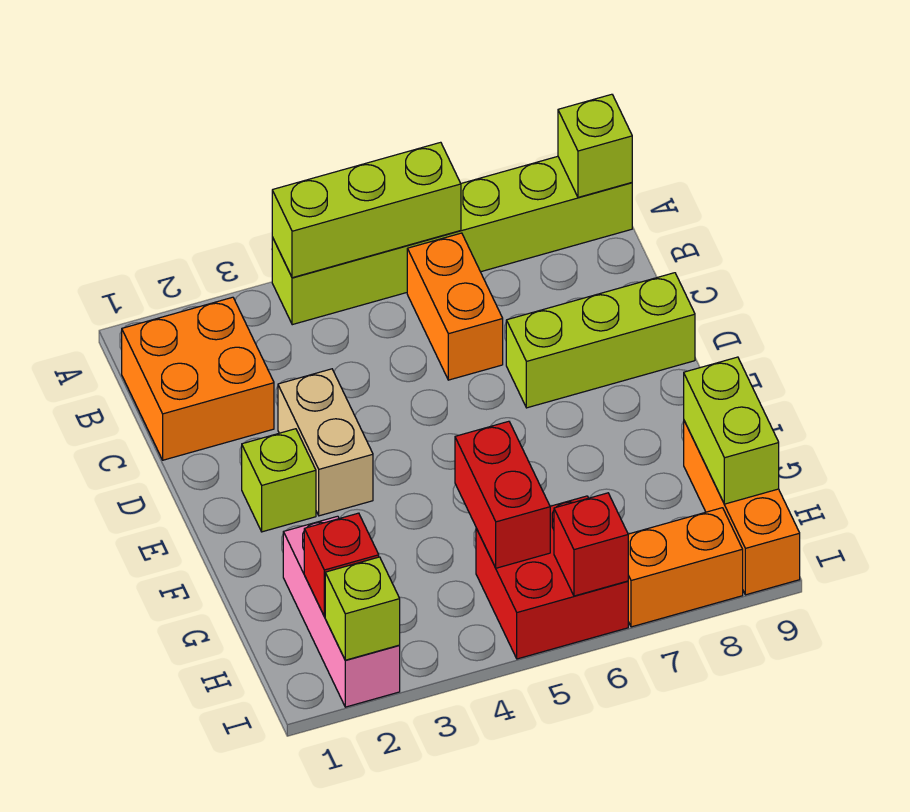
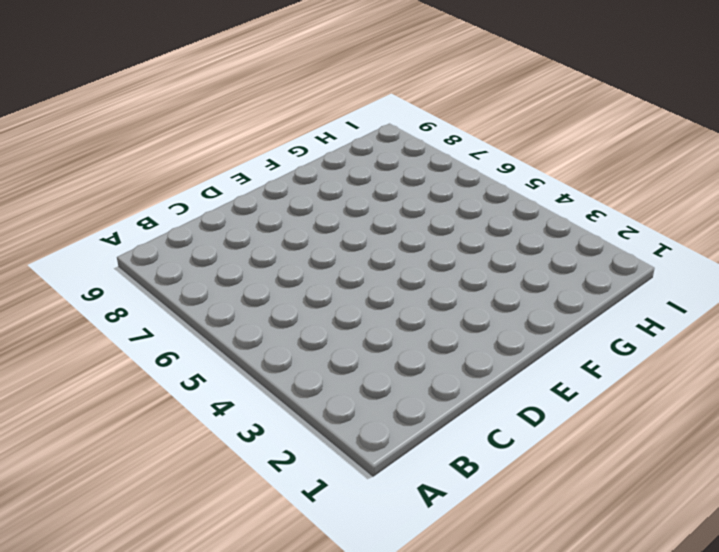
none -> lime brick A4:A9 level 1
none -> orange brick B1:C2 level 1
none -> orange brick B6:C6 level 1

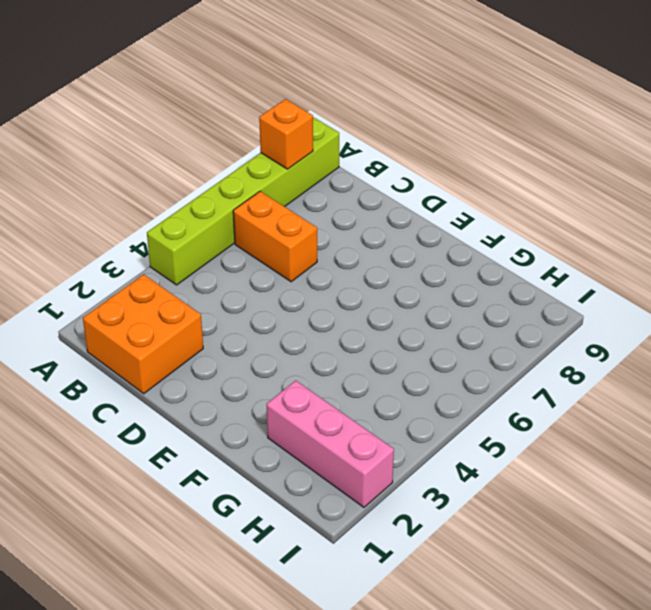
orange brick A8 level 2 -> none
none -> tan brick D3:E3 level 1
none -> lime brick D7:D9 level 1
none -> lime brick E2 level 1

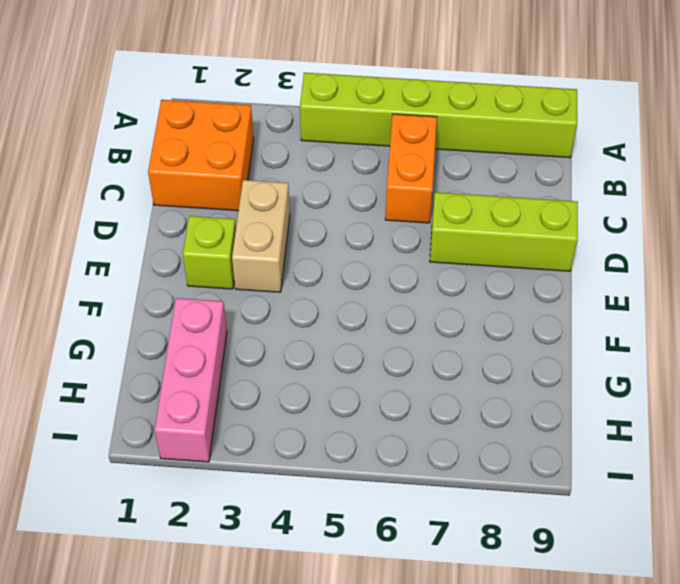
none -> orange brick G9:I9 level 1
none -> red brick H5:I6 level 1
none -> orange brick I7:I8 level 1

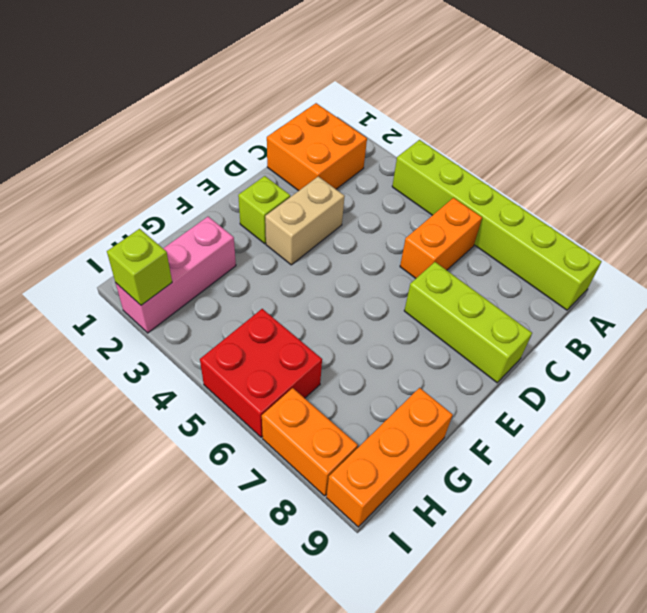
none -> lime brick A4:A6 level 2
none -> lime brick A9 level 2
none -> red brick G5:H5 level 2

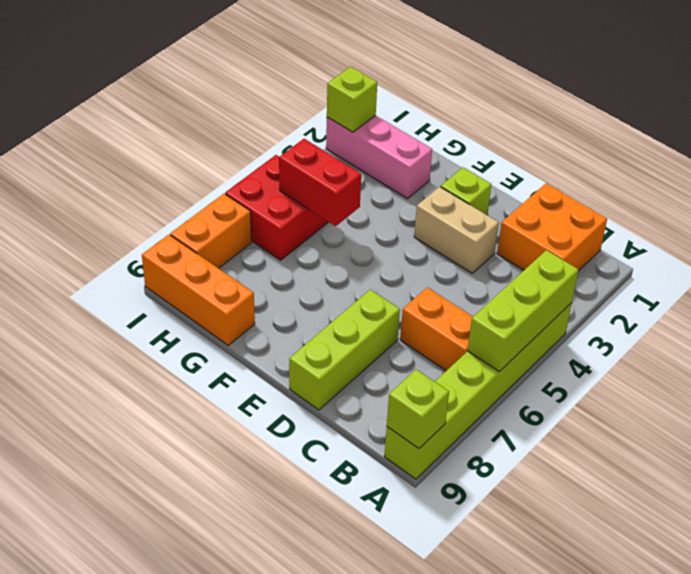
none -> lime brick G9:H9 level 2
none -> red brick H2 level 2
none -> red brick I6 level 2

